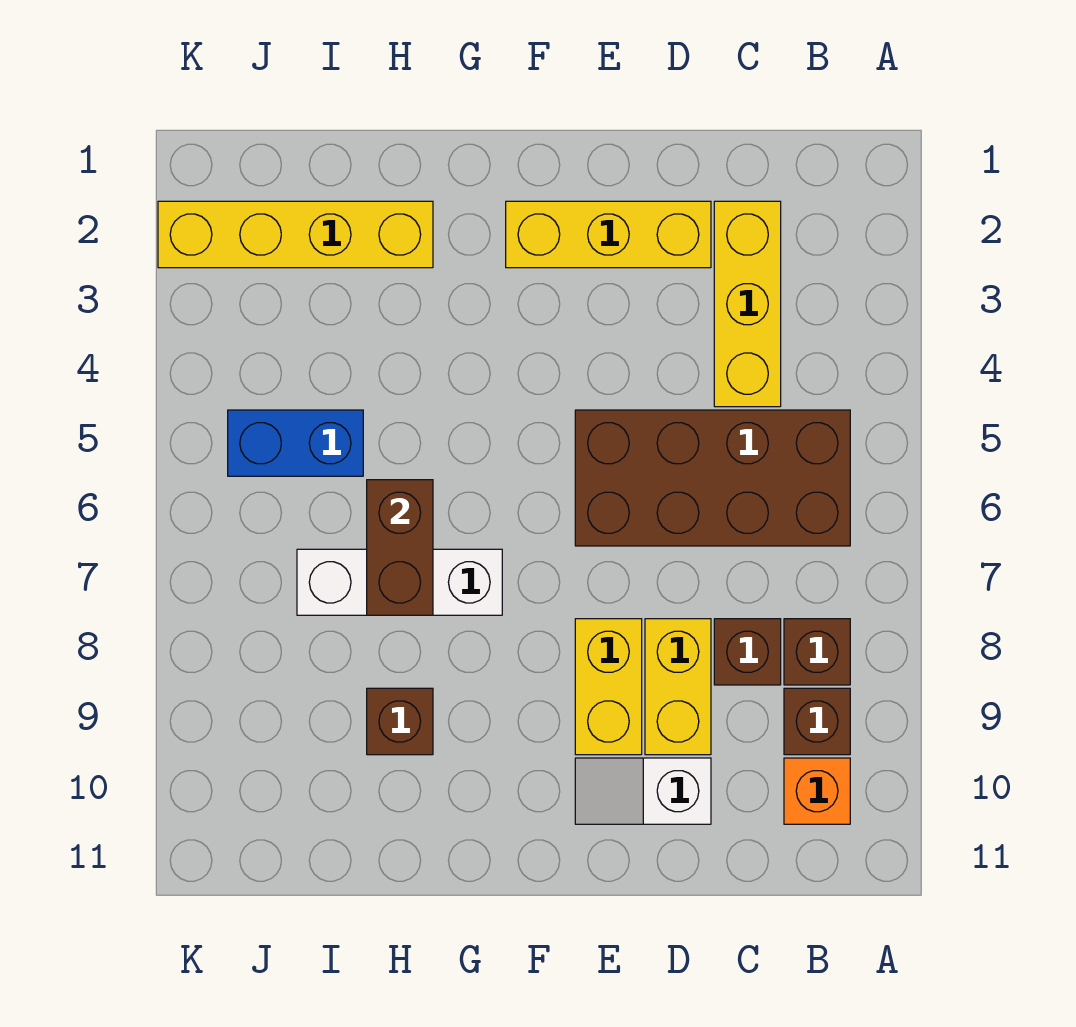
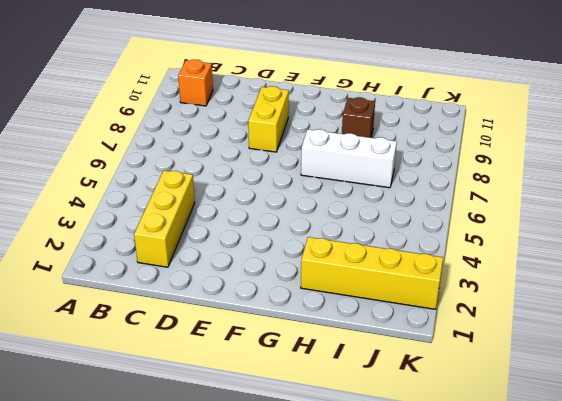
none -> brown brick B5:E6 level 1
none -> brown brick B8 level 1
none -> brown brick B9 level 1

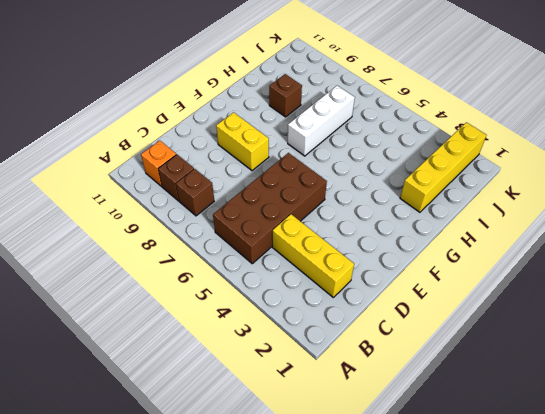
none -> brown brick C8 level 1
none -> yellow brick D2:F2 level 1
none -> yellow brick D8:D9 level 1

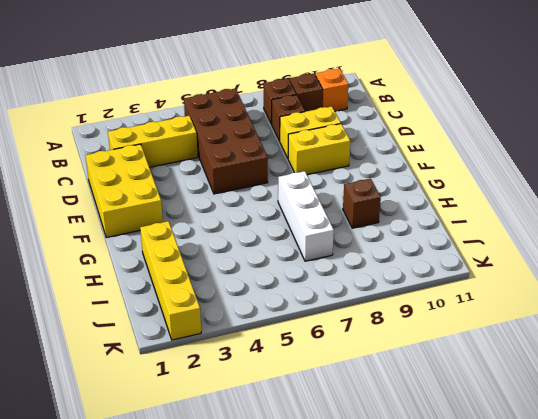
yellow brick D1:F2 level 1 -> yellow brick D2:F2 level 1
none -> white slope D10:E10 level 1 top D
none -> blue brick I5:J5 level 1
none -> brown brick H6:H7 level 2

